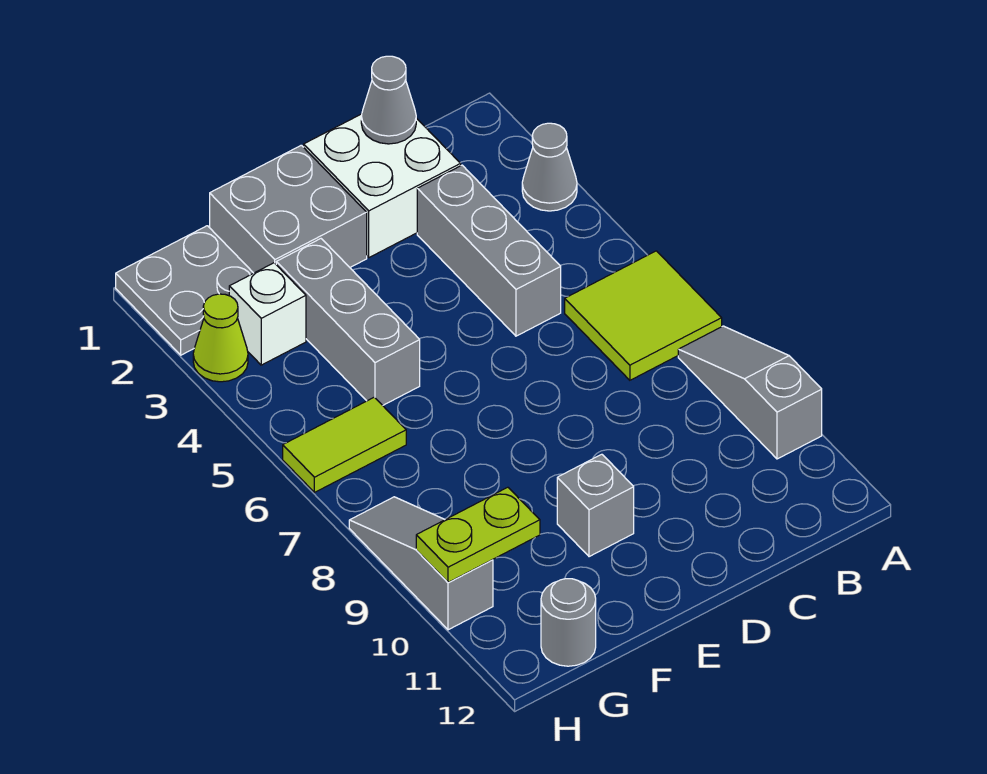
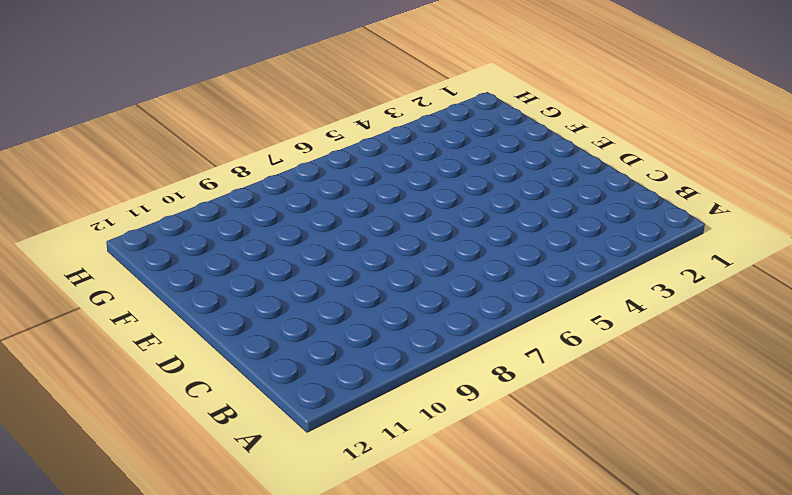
none -> grey cone A3 level 1
none -> lime tile A6:B7 level 1
none -> grey slope A8:A10 level 1 top 10

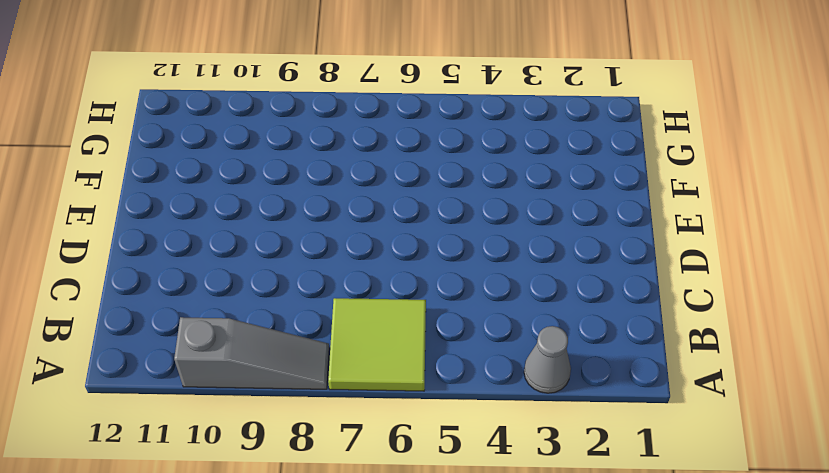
none -> white brick C1:D2 level 1
none -> grey brick C3:C5 level 1
none -> grey brick E1:F2 level 1

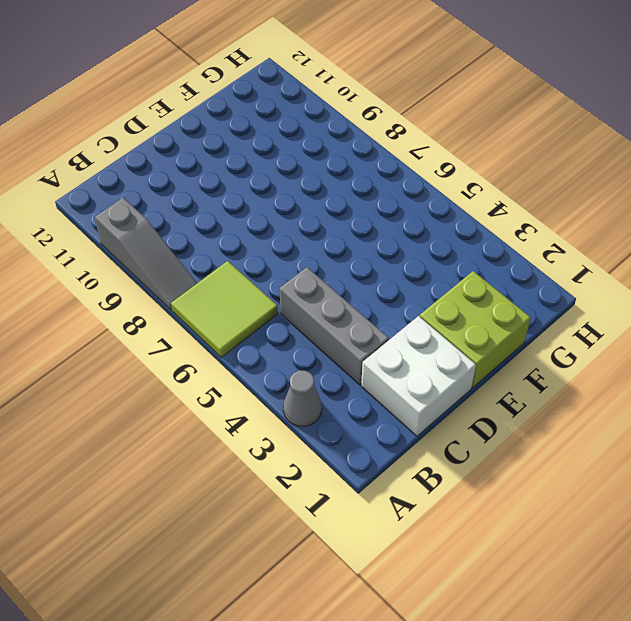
lime brick E1:F2 level 1 -> grey brick E1:F2 level 1
none -> grey brick E10 level 1
none -> grey brick F3:F5 level 1
none -> grey plate G1:H2 level 1

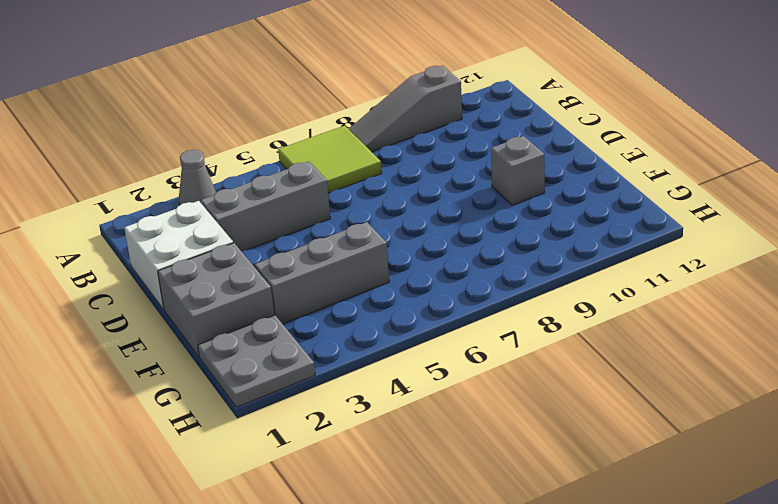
none -> white brick G3 level 1
none -> lime tile G6:H6 level 1
none -> grey round brick G12 level 1

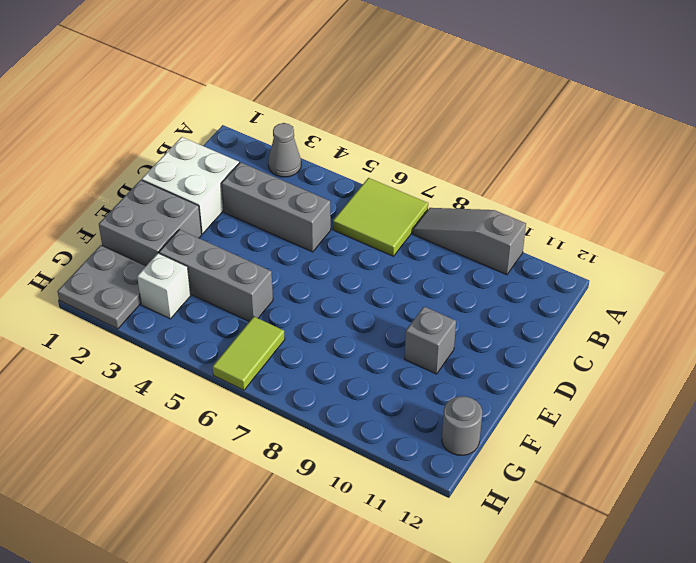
none -> lime cone H3 level 1
none -> grey slope H8:H10 level 1 top 10
none -> grey cone C1 level 2

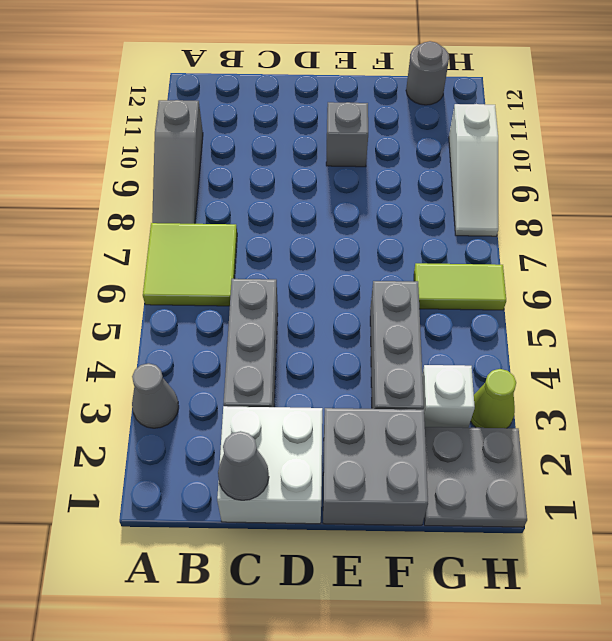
white slope H8:H10 level 1 top 10 -> grey slope H8:H10 level 1 top 10
none -> lime plate G10:H10 level 2

